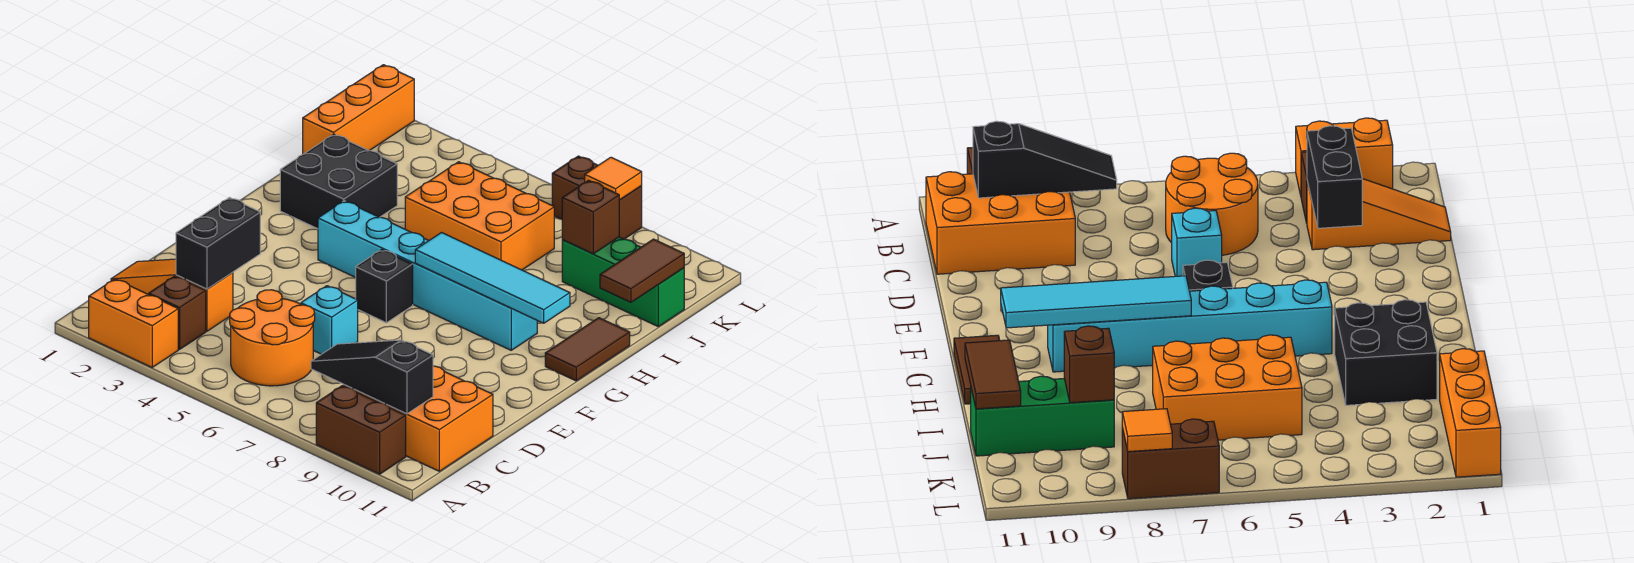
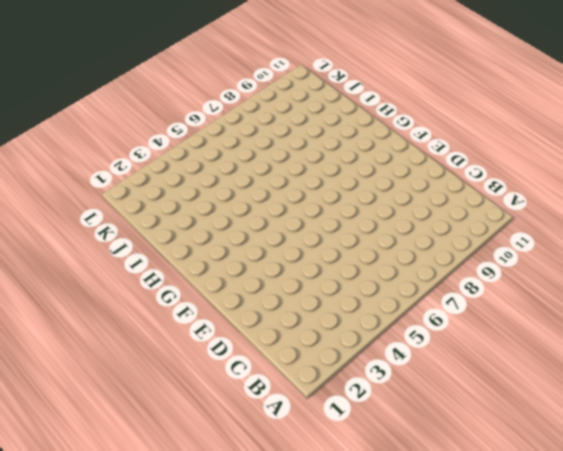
none -> orange brick A2:A3 level 1
none -> brown brick A9:A10 level 1
none -> brown brick B3 level 1

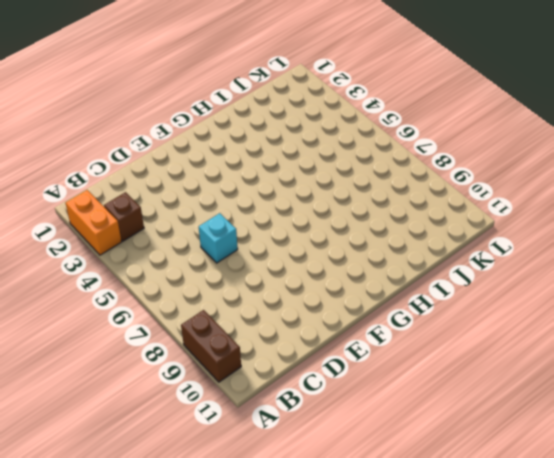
none -> orange round brick B5:C6 level 1
none -> orange brick B9:C11 level 1
none -> orange slope C1:C3 level 1 top 3

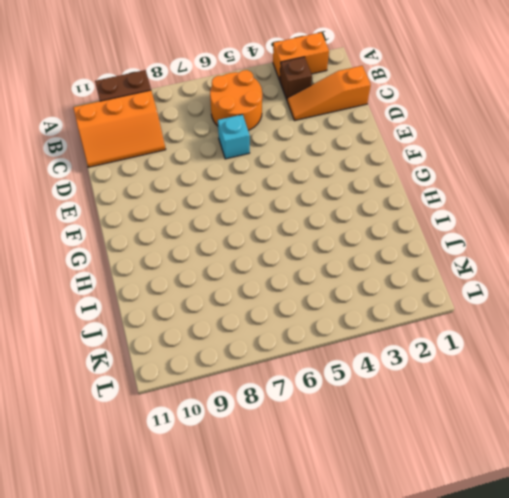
orange slope B9:C11 level 1 top B -> orange brick B9:C11 level 1
orange slope C1:C3 level 1 top 1 -> orange slope C1:C3 level 1 top 3
none -> black brick F6 level 1
none -> cyan brick G4:G9 level 1
none -> brown tile G11:H11 level 1

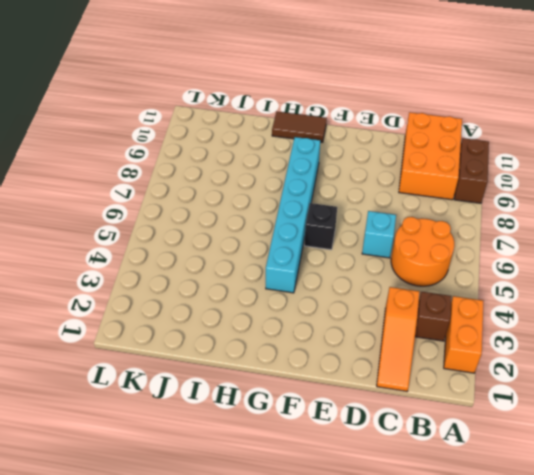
none -> black brick H2:I3 level 1
none -> orange brick I5:J7 level 1
none -> orange brick J1:L1 level 1

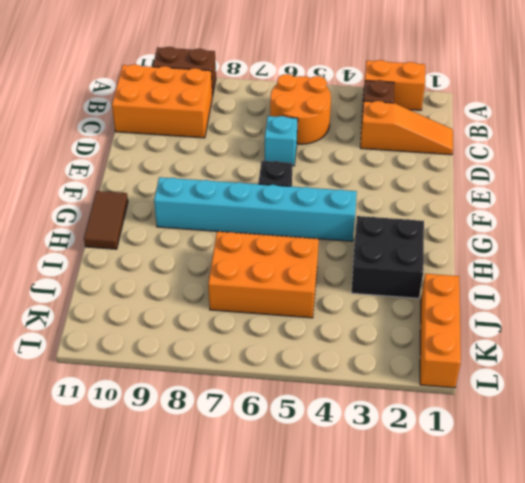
none -> green brick J9:J11 level 1
none -> brown brick L7:L8 level 1
none -> black slope B8:B10 level 2 top 10

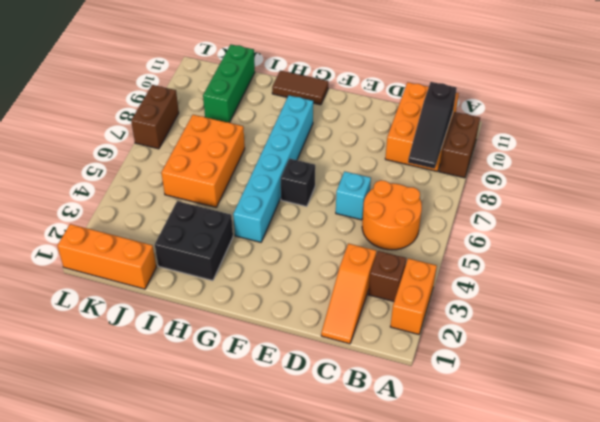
none -> black brick C3:D3 level 2
none -> cyan tile G7:G10 level 2
none -> brown tile I11:J11 level 2

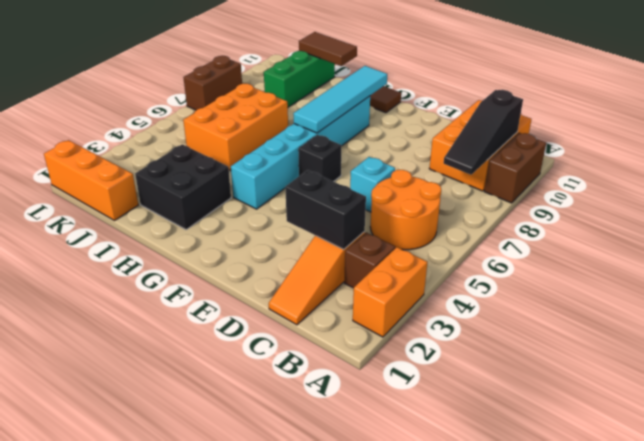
none -> brown brick J9 level 2
none -> orange tile L8 level 2

